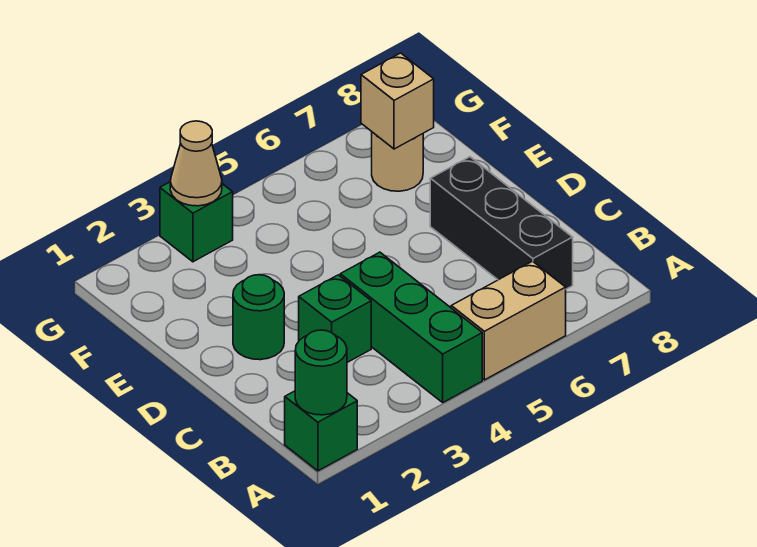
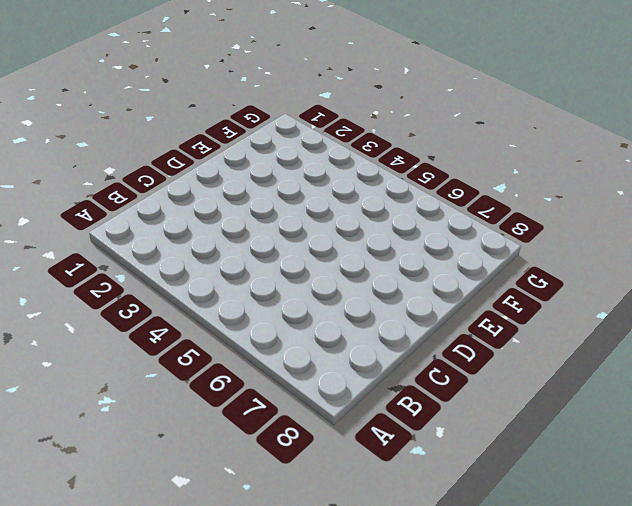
none -> green brick A1 level 1
none -> green brick A4:C4 level 1

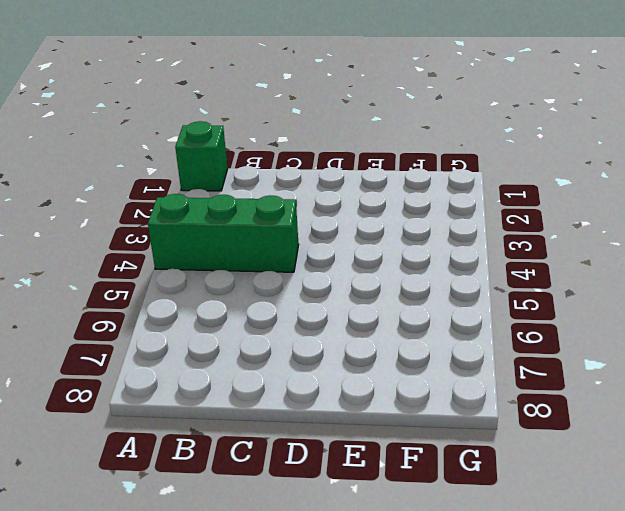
none -> tan brick A5:A6 level 1
none -> black brick B7:D7 level 1

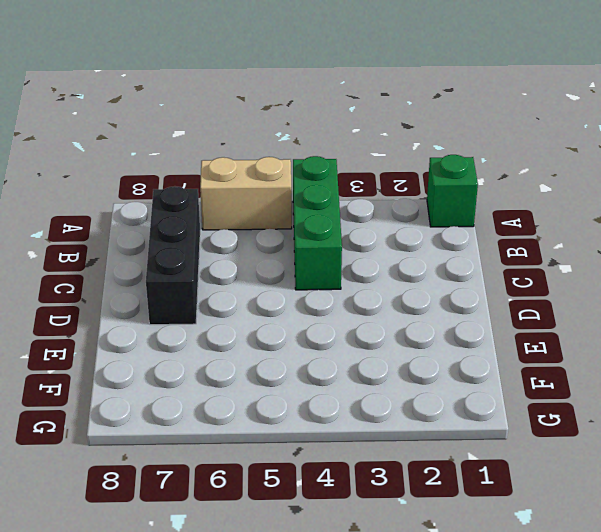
none -> green brick C3 level 1
none -> green round brick D2 level 1

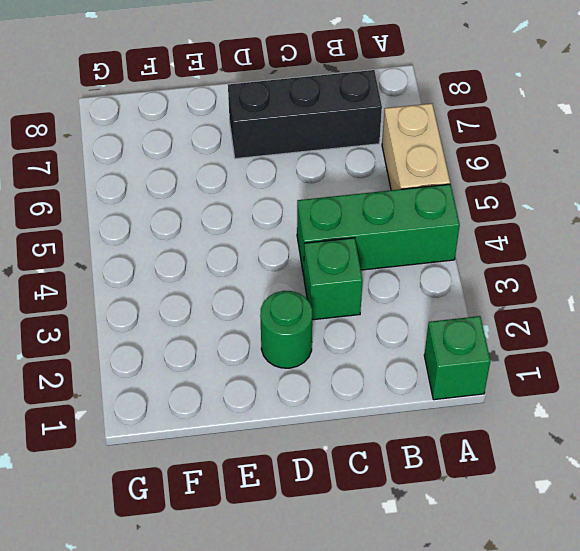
none -> tan round brick F7 level 1
none -> green brick G3 level 1

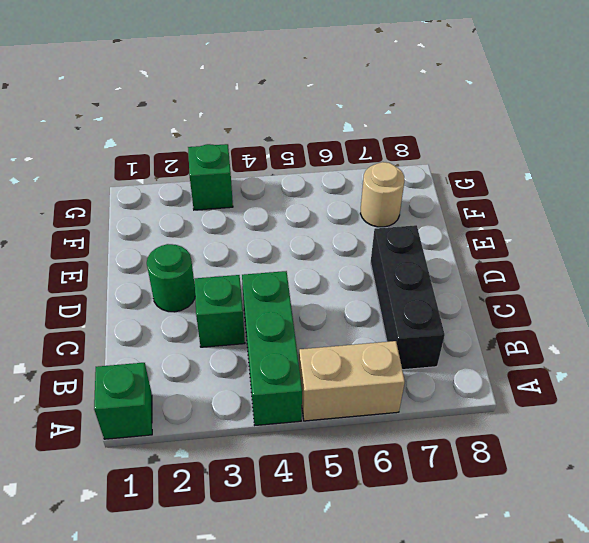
none -> green round brick A1 level 2
none -> tan brick F7 level 2

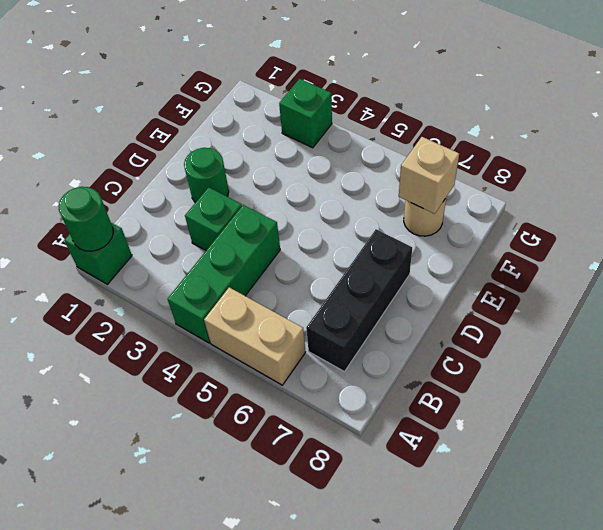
none -> tan cone G3 level 2

